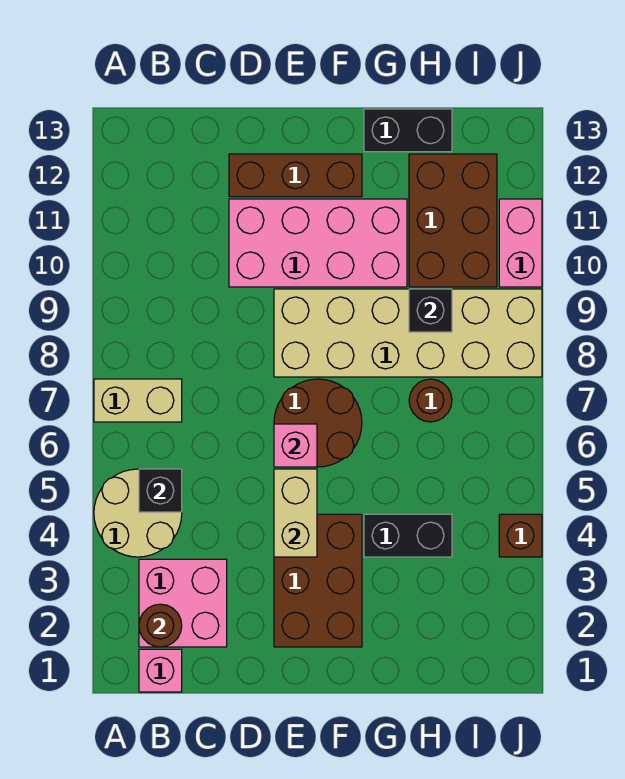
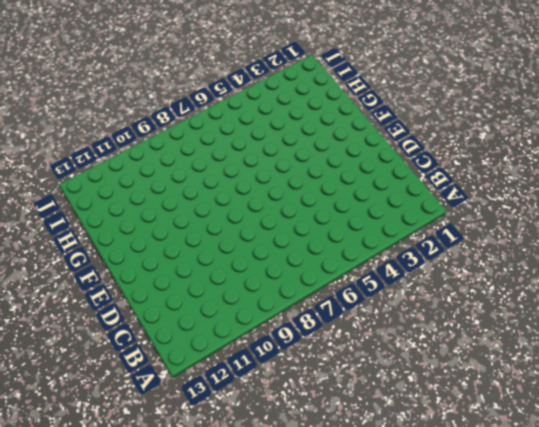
none -> tan round brick A4:B5 level 1
none -> tan brick A7:B7 level 1
none -> pink brick B1 level 1

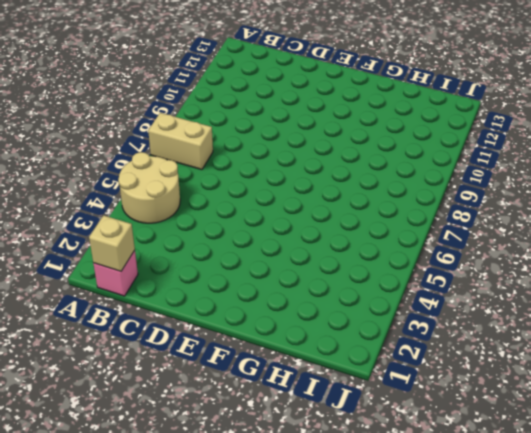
tan brick B1 level 2 -> none
none -> pink brick B2:C3 level 1
none -> pink brick D10:G11 level 1
none -> brown brick D12:F12 level 1

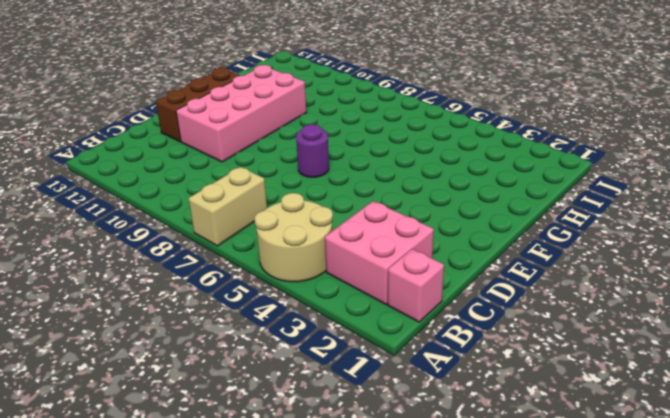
purple round brick E7 level 1 -> brown round brick E6:F7 level 1
none -> brown brick E2:F4 level 1
none -> tan brick E8:J9 level 1
none -> black brick G4:H4 level 1

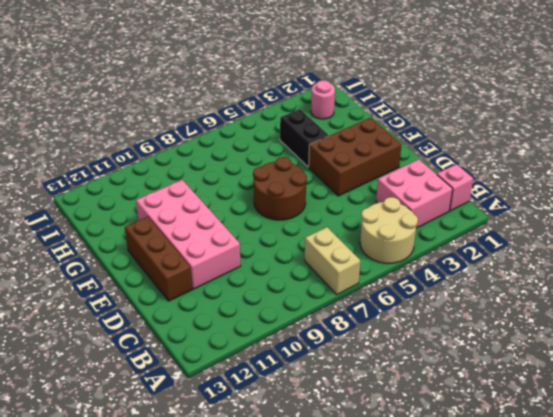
pink round brick I2 level 1 -> none
none -> tan brick E8:J9 level 1
none -> black brick G13:H13 level 1
none -> brown round brick H7 level 1

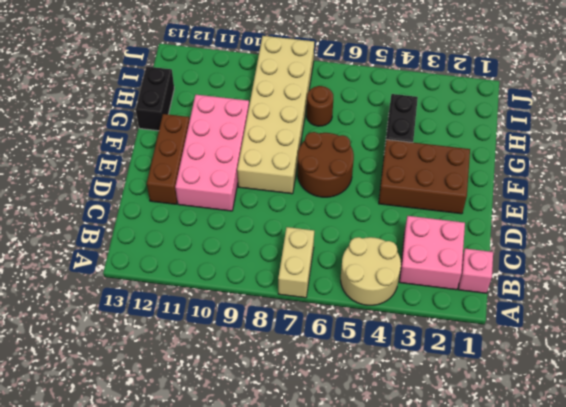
none -> brown brick H10:I12 level 1
none -> brown brick J4 level 1
none -> pink brick J10:J11 level 1

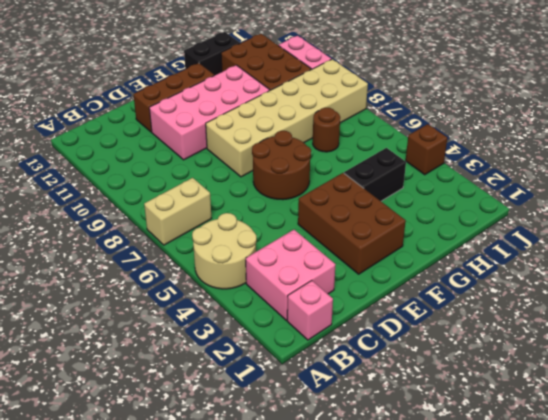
none -> brown round brick B2 level 2
none -> black brick B5 level 2
none -> tan brick E4:E5 level 2

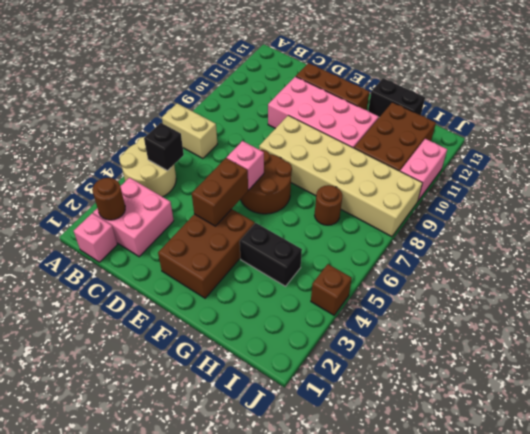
brown brick E4:E5 level 2 -> tan brick E4:E5 level 2
none -> black brick H9 level 2

